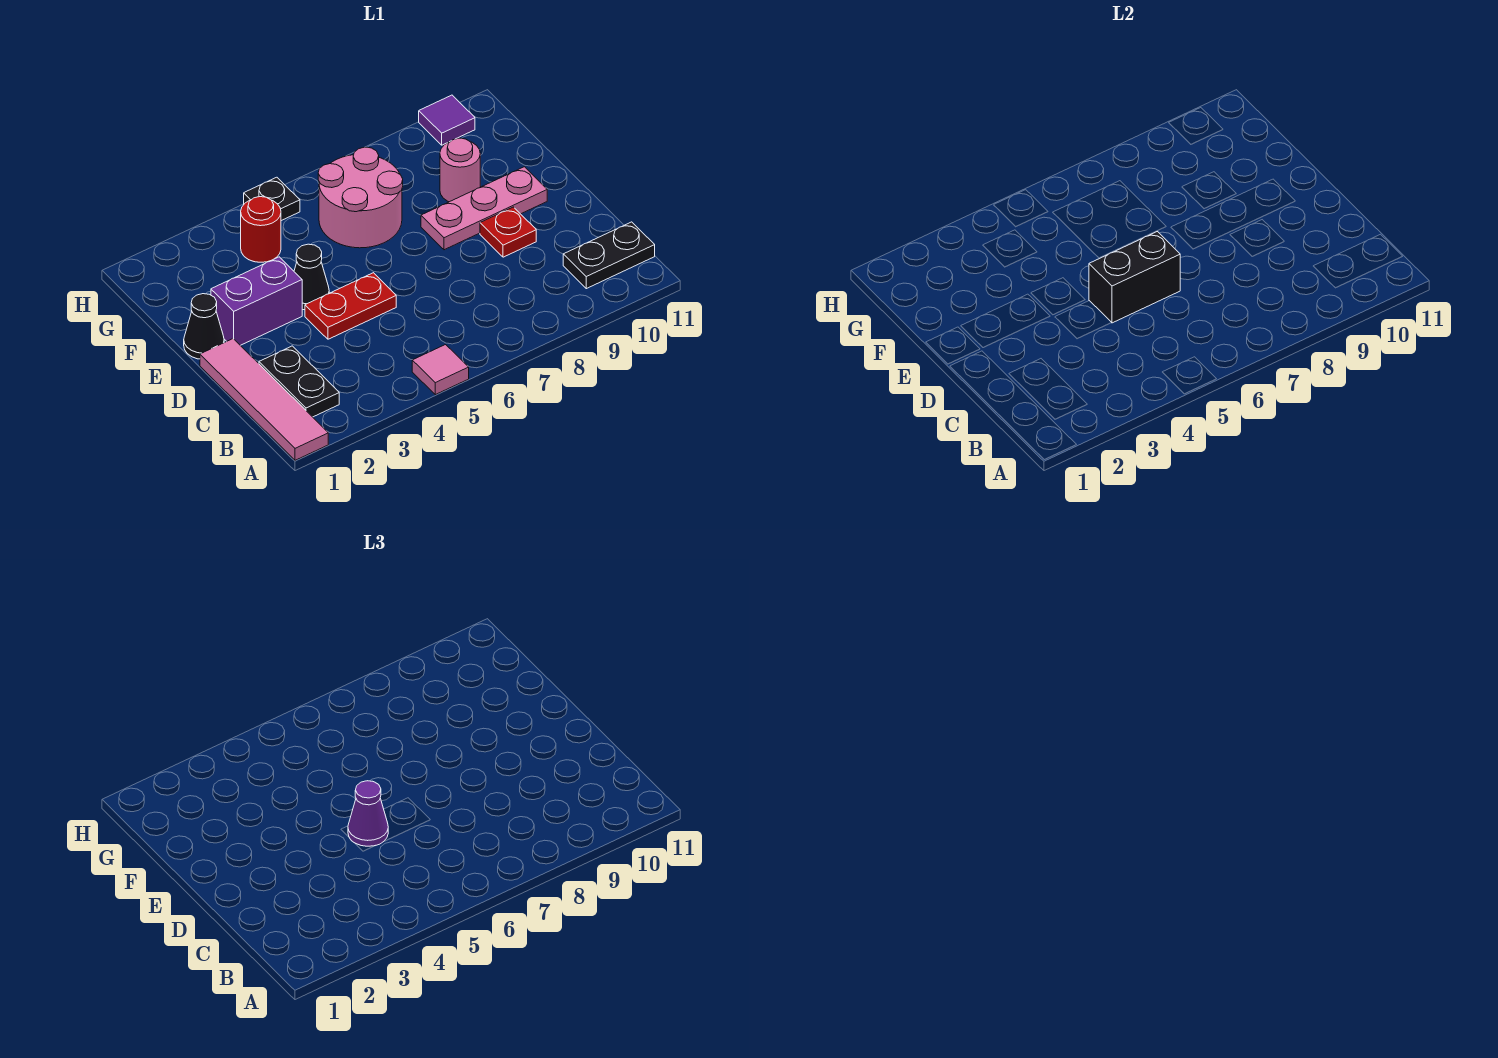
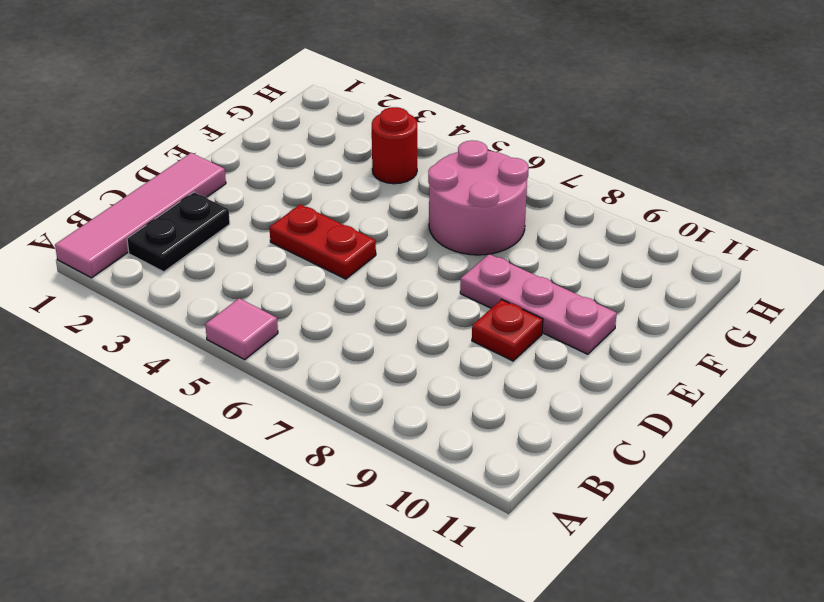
none -> black plate B10:B11 level 1
none -> black cone E1 level 1
none -> purple brick E2:E3 level 1

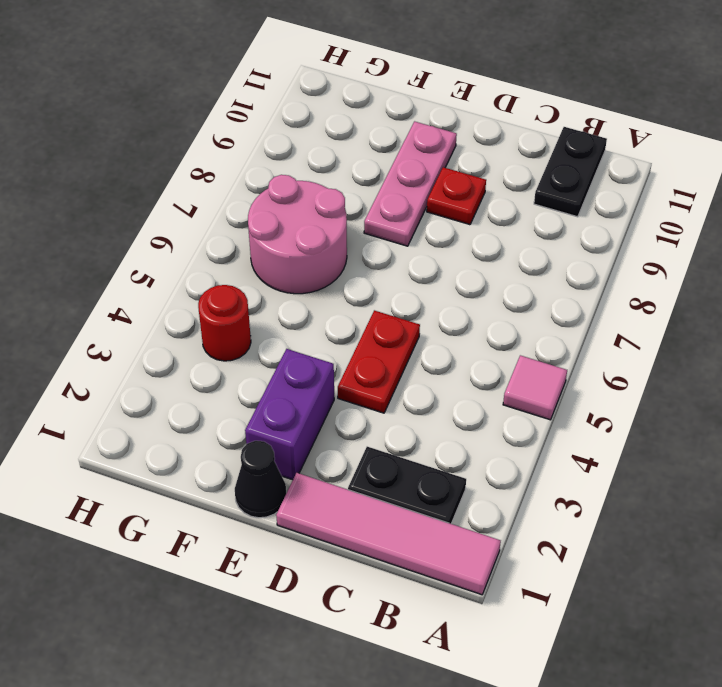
none -> black cone E4 level 1
none -> pink round brick F9 level 1
none -> black plate H5 level 1

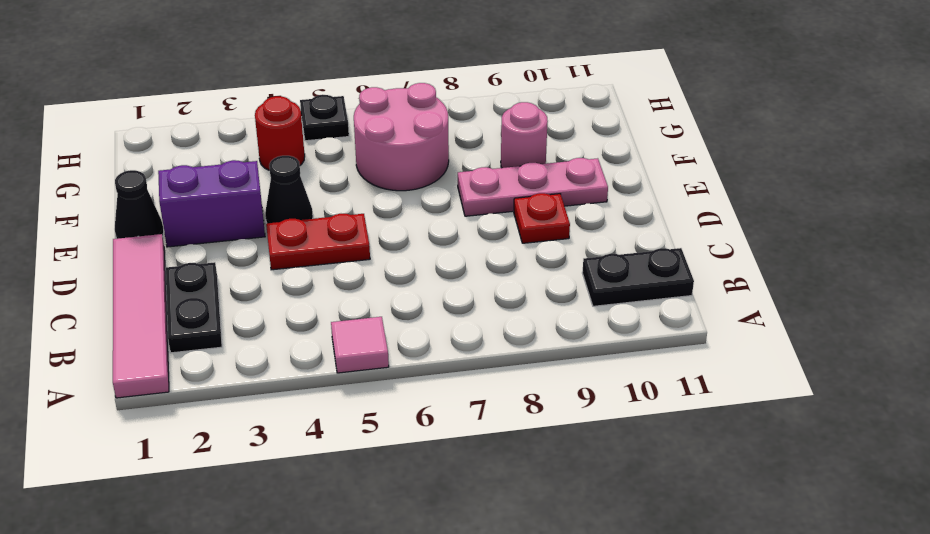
none -> purple tile H10 level 1
none -> black brick D5:D6 level 2
none -> purple cone D5 level 3

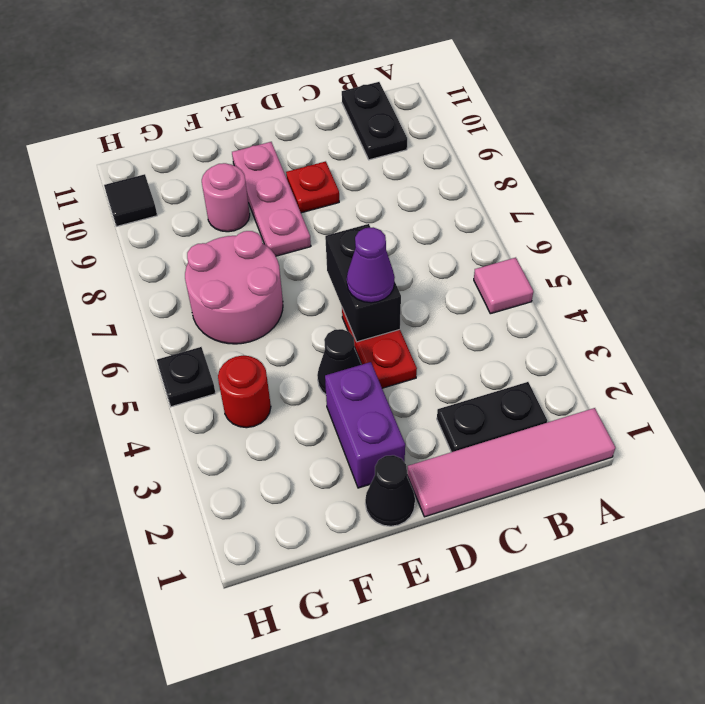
black tile H10 level 1 -> purple tile H10 level 1

